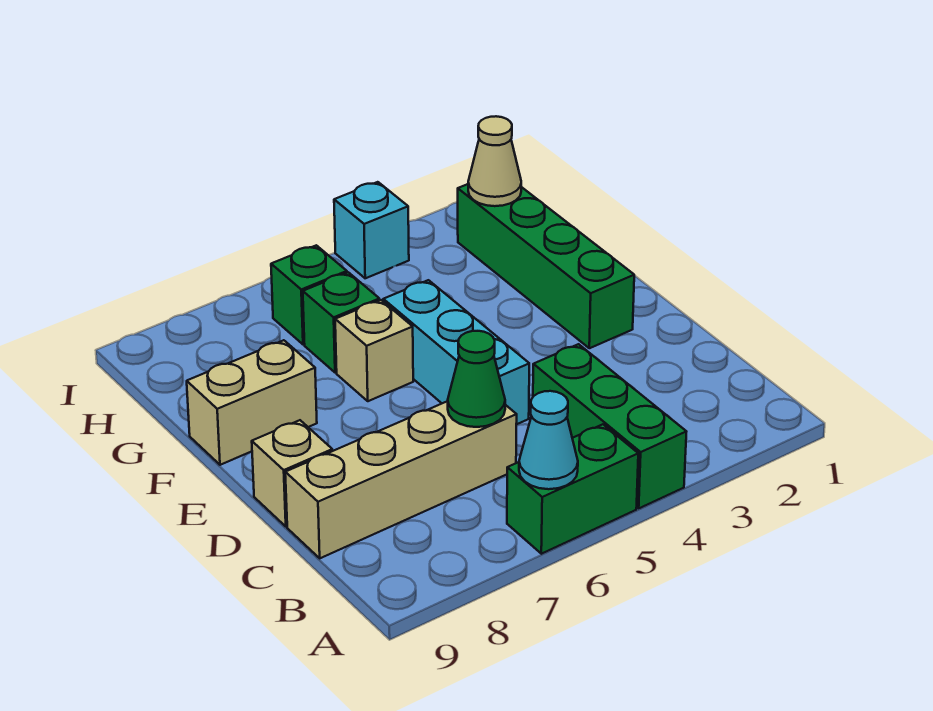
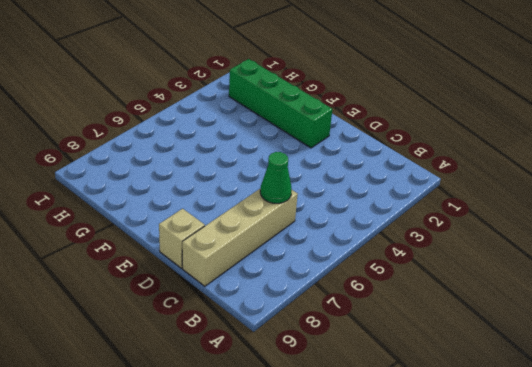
none -> green brick A4:C4 level 1
none -> green brick A5:A6 level 1
none -> cyan brick D5:F5 level 1

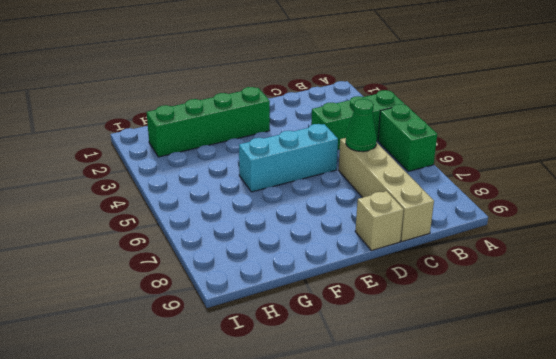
none -> tan brick F6 level 1
none -> tan brick F8:F9 level 1
none -> green brick G6 level 1

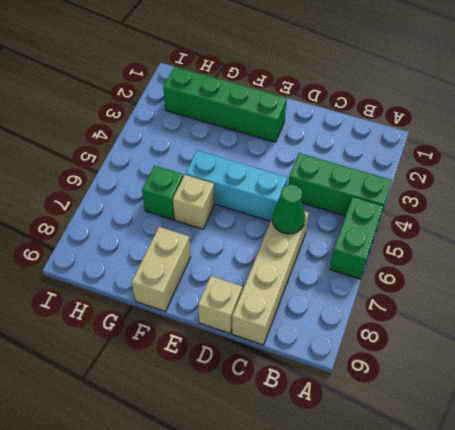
none -> green brick H6 level 1
none -> cyan brick I4 level 1
none -> cyan cone A6 level 2

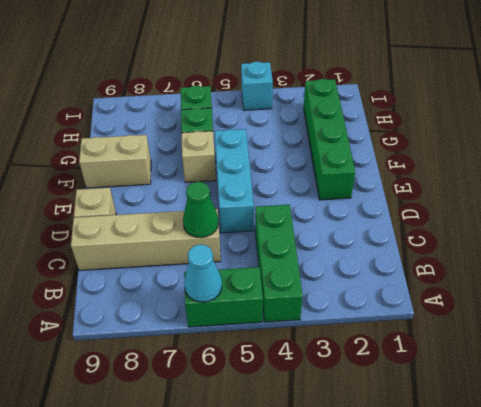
none -> tan cone H2 level 2

